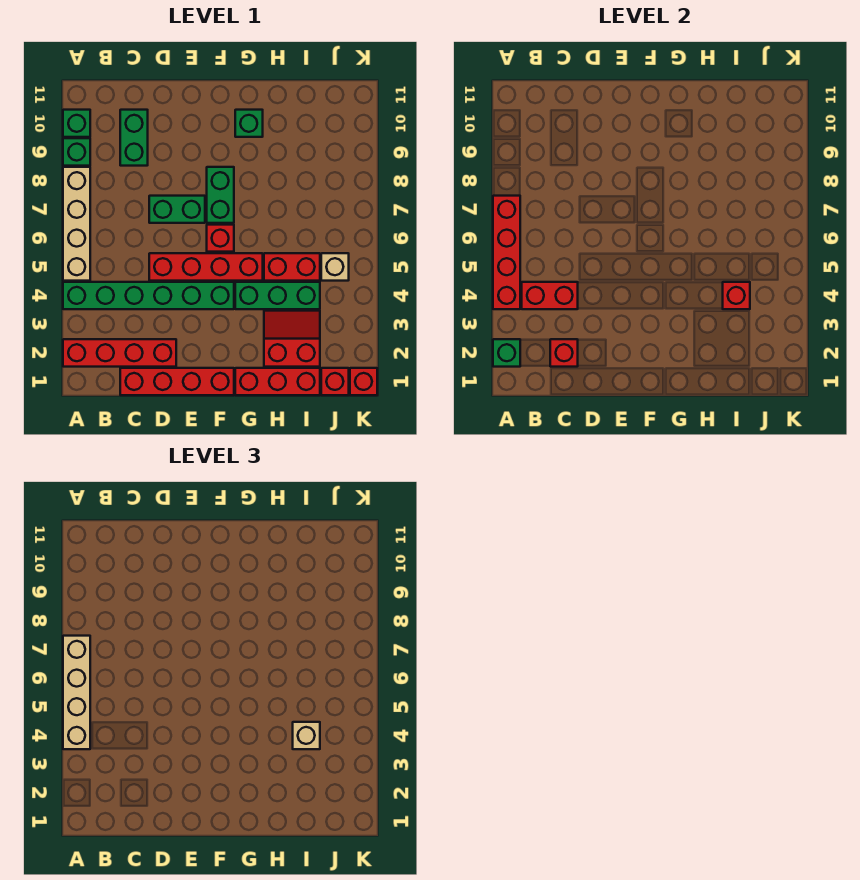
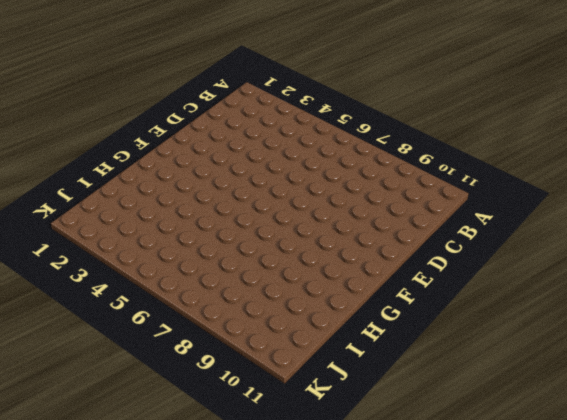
none -> red brick A2:D2 level 1
none -> green brick A4:F4 level 1
none -> tan brick A5:A8 level 1

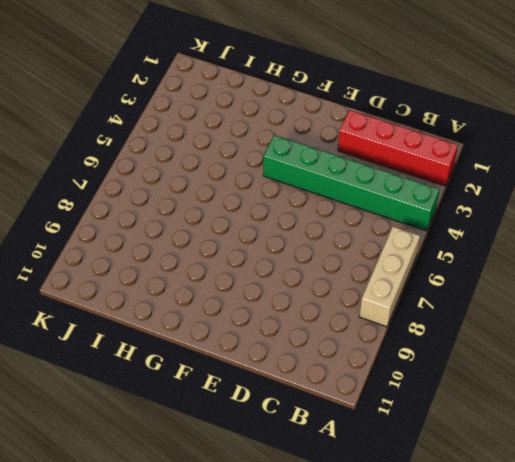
tan brick A6:A8 level 1 -> tan brick A5:A8 level 1
none -> green brick A9 level 1
none -> green brick A10 level 1
none -> red brick C1:F1 level 1

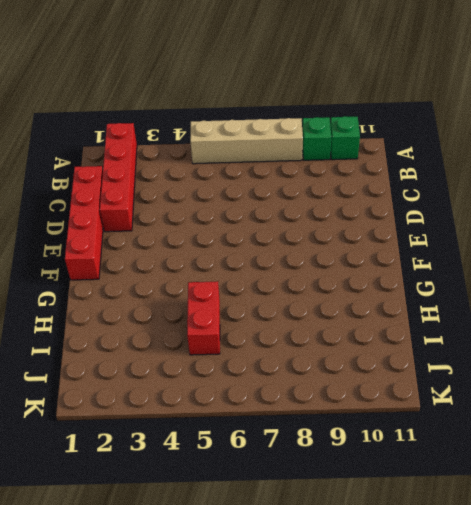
none -> green brick A4:F4 level 1
none -> green brick C9:C10 level 1
none -> red brick D5:G5 level 1

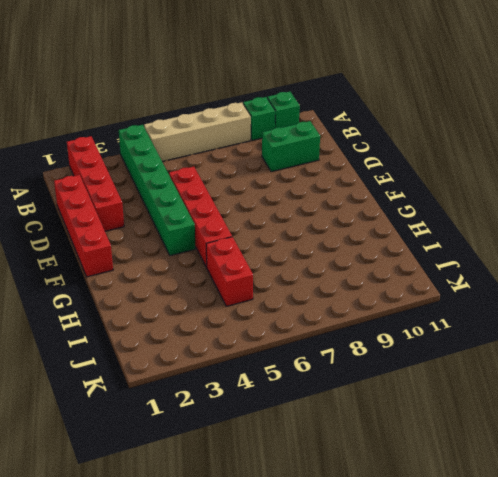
none -> green brick D7:E7 level 1
none -> red brick F6 level 1
none -> green brick F7:F8 level 1

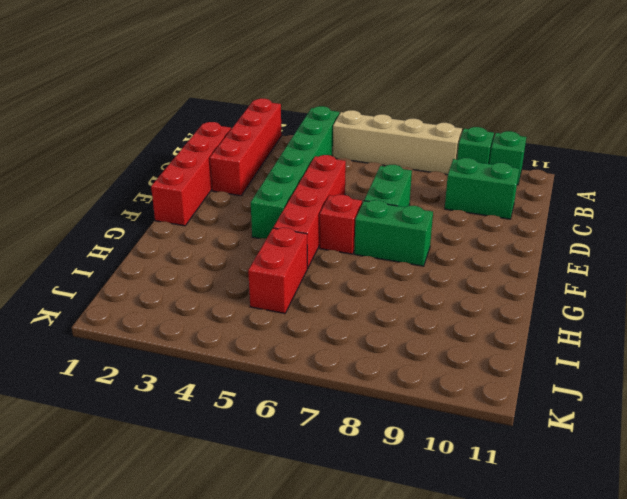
none -> red brick G1:I1 level 1
none -> green brick G4:I4 level 1
none -> green brick G10 level 1

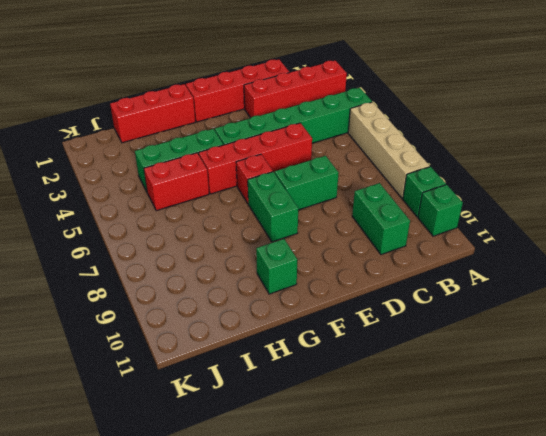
none -> red slope H2:I3 level 1 top 2
none -> red brick J1 level 1
none -> tan brick J5 level 1

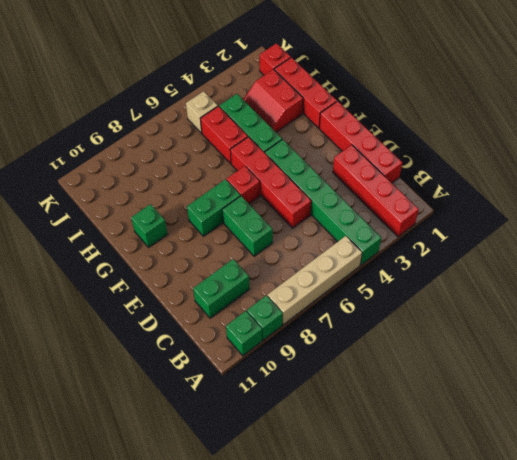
none -> red brick K1 level 1
none -> green brick A2 level 2
none -> red brick A4:A7 level 2

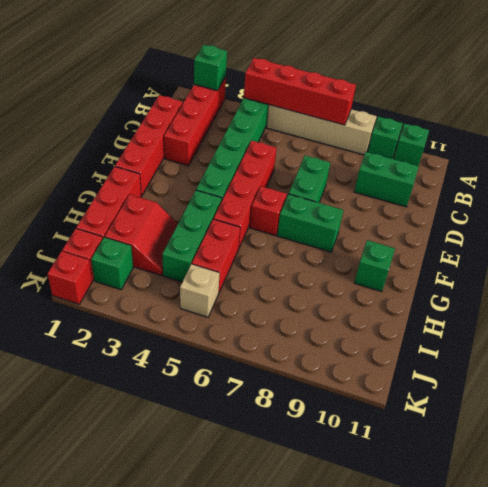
green brick J2 level 1 -> none
none -> red brick B4:C4 level 2
none -> red brick C2 level 2
none -> red brick I4 level 2

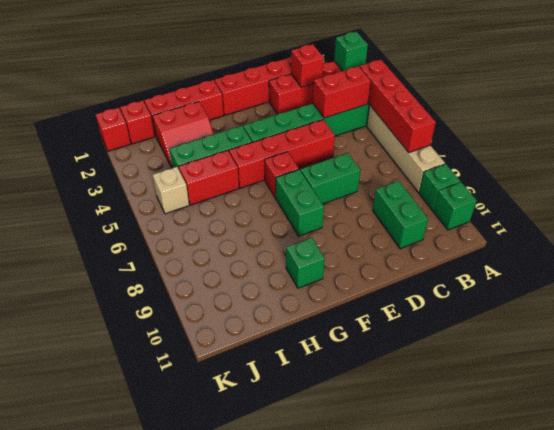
none -> red brick I4 level 2
none -> tan brick A4:A7 level 3
none -> tan brick I4 level 3

